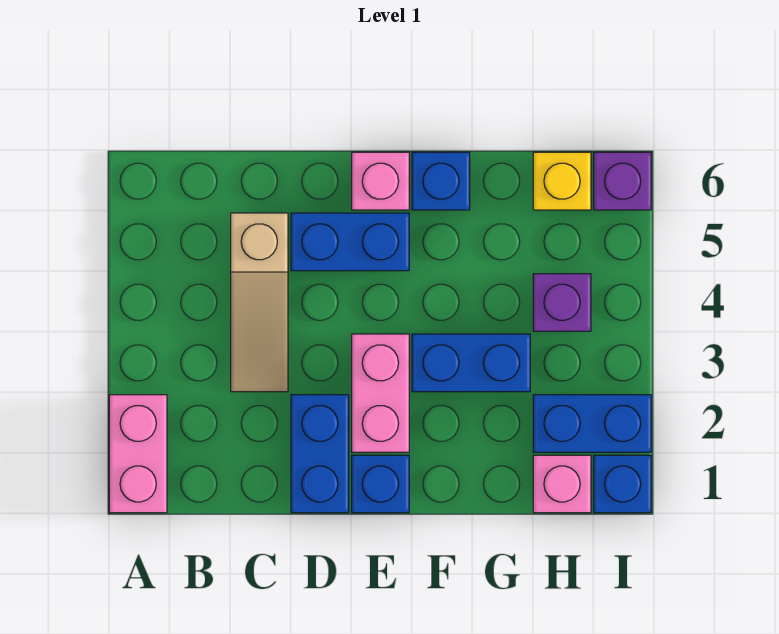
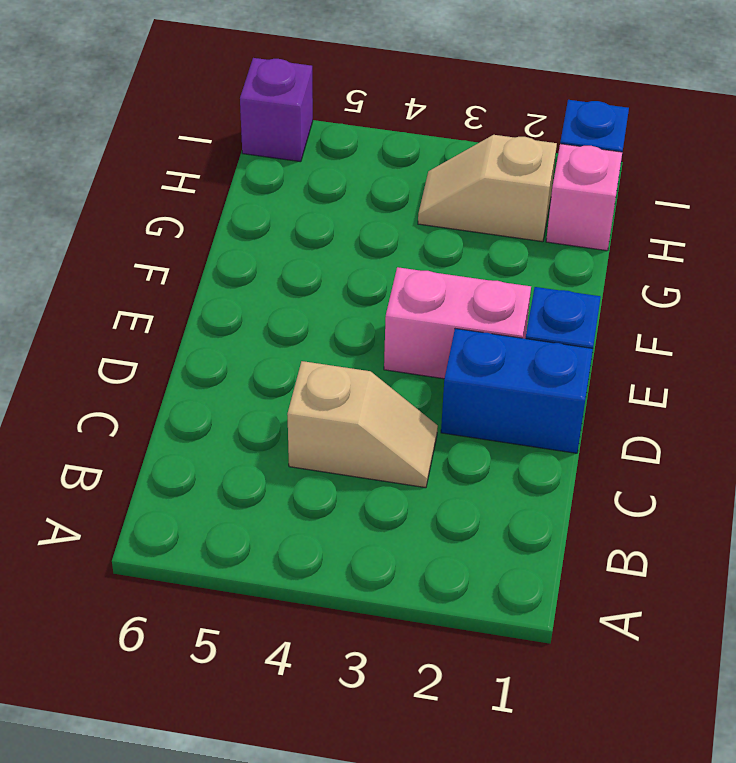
tan slope C3:C4 level 1 top 4 -> tan slope C3:C5 level 1 top 5
tan slope H2:H3 level 1 top 2 -> blue brick H2:I2 level 1
none -> pink brick A1:A2 level 1
none -> blue brick D5:E5 level 1
none -> pink brick E6 level 1

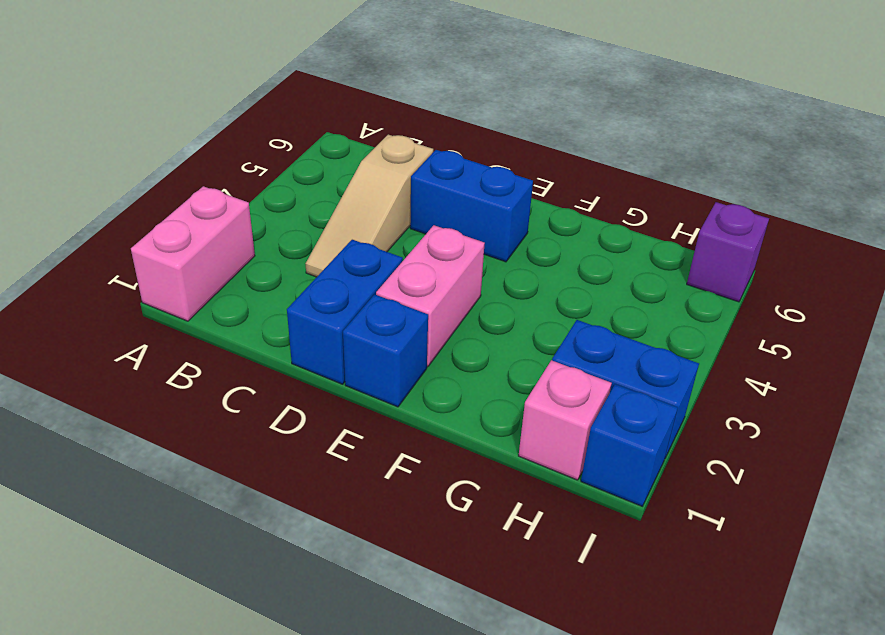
none -> pink brick E6 level 1
none -> blue brick F3:G3 level 1
none -> blue brick F6 level 1

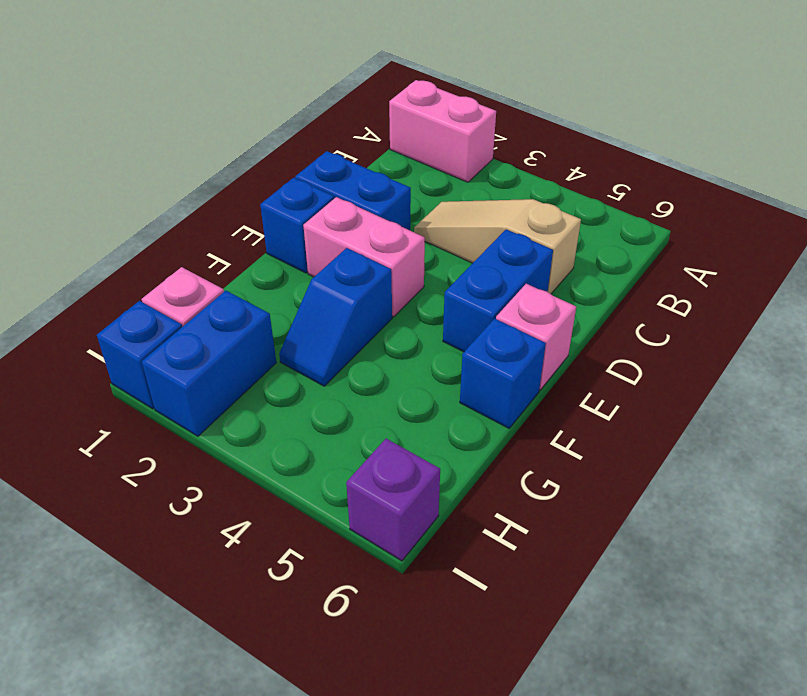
blue slope F3:G3 level 1 top F -> blue brick F3:G3 level 1
none -> purple brick H4 level 1
none -> yellow brick H6 level 1

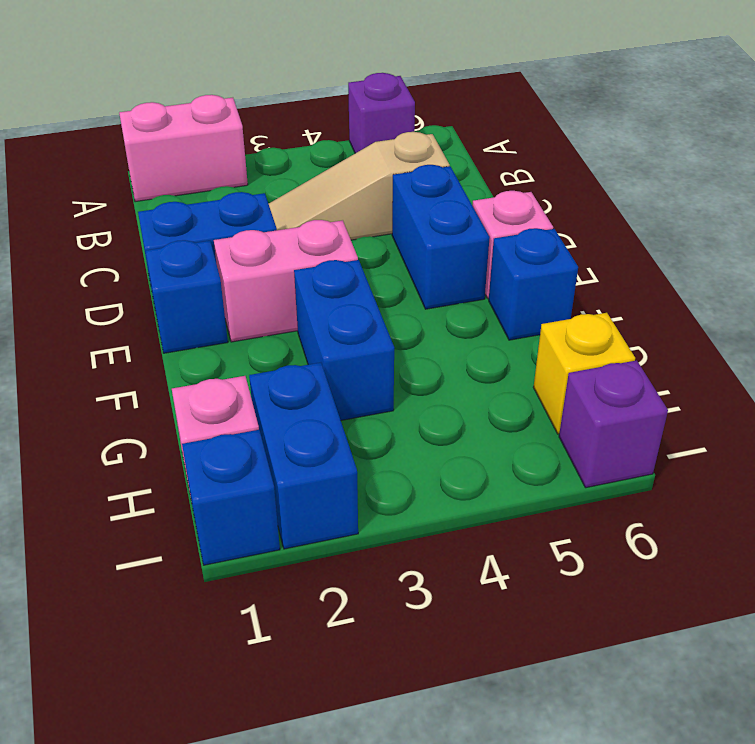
purple brick A5 level 1 -> purple brick H4 level 1

